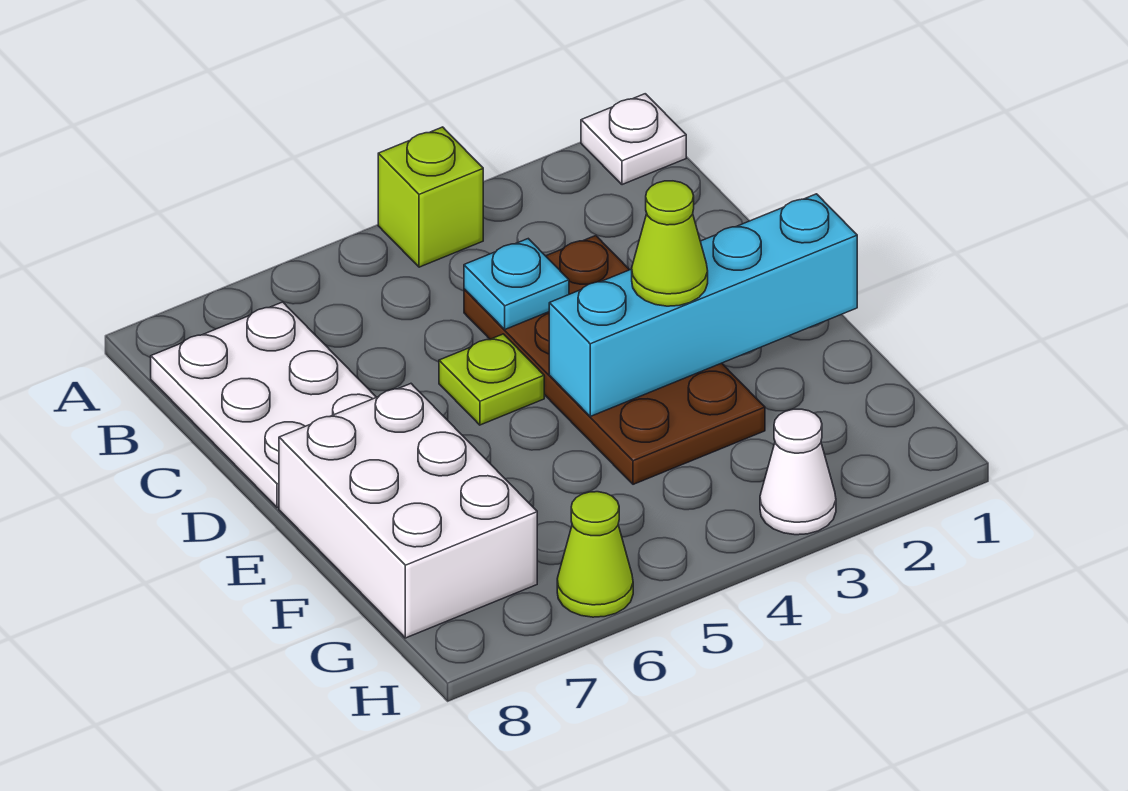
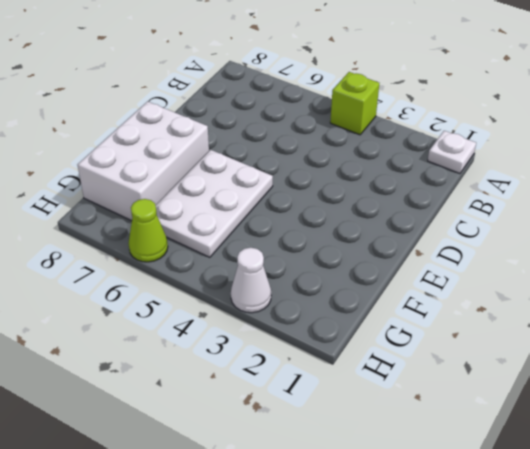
white plate E5:G6 level 1 -> white plate B7:D8 level 1
none -> brown plate C3:F4 level 1
none -> lime plate D5 level 1

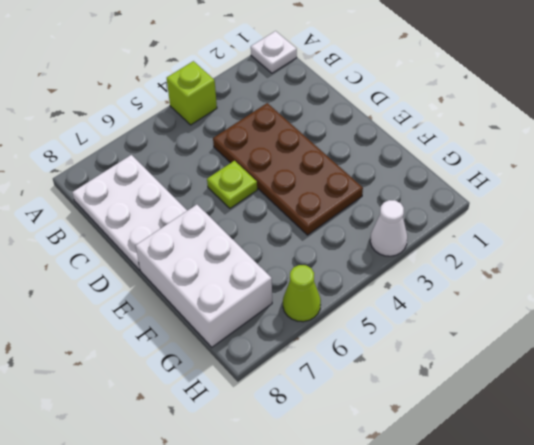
none -> cyan plate C4 level 2
none -> cyan brick E1:E4 level 2

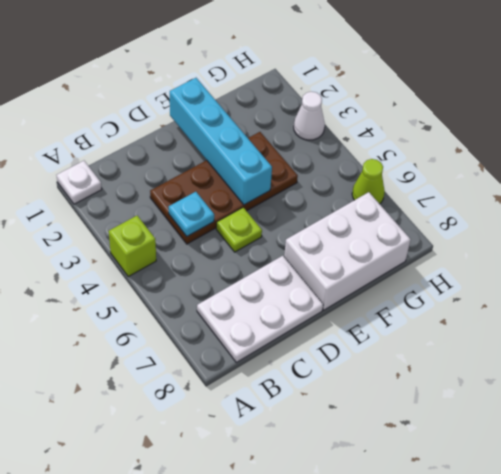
none -> lime cone E3 level 3

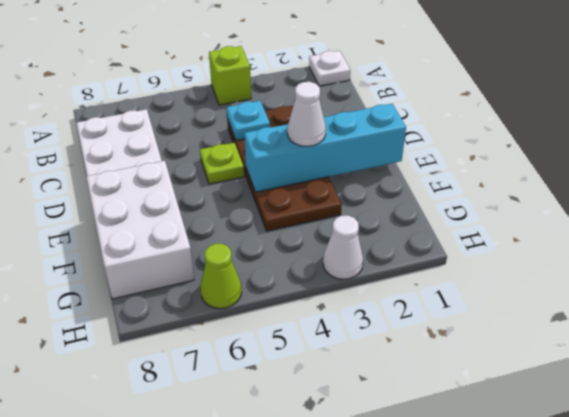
white cone E3 level 3 -> lime cone E3 level 3

